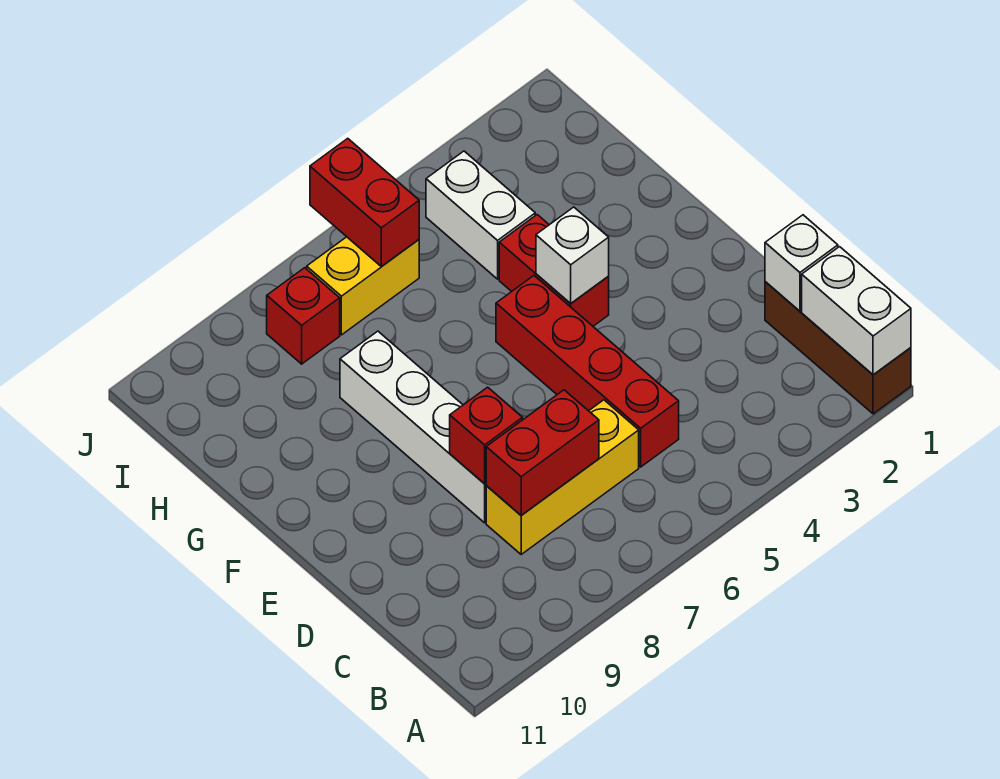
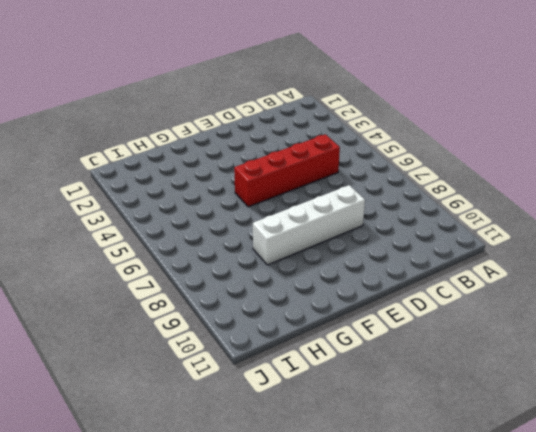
none -> brown brick A1:C1 level 1
none -> yellow brick C6:C8 level 1
none -> red brick F4:G4 level 1

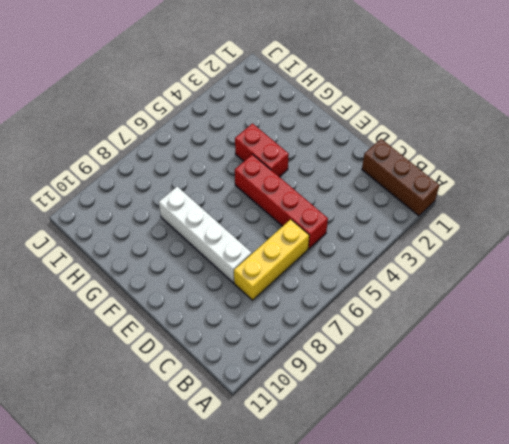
none -> white brick H4:I4 level 1
none -> yellow brick I6:I7 level 1
none -> red brick I8 level 1

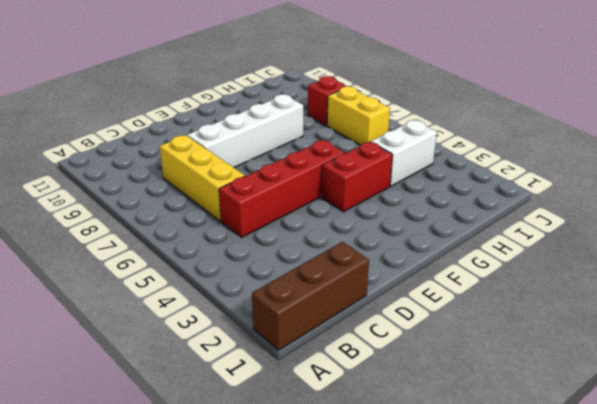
none -> white brick A1:B1 level 2
none -> white brick C1 level 2
none -> red brick C7:C8 level 2

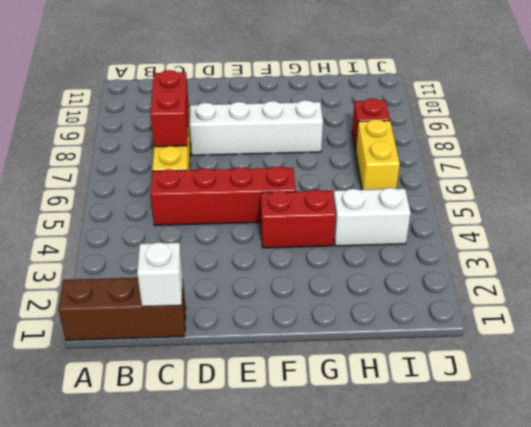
none -> white brick A1:B1 level 2
none -> red brick D8 level 2
none -> white brick F4 level 2

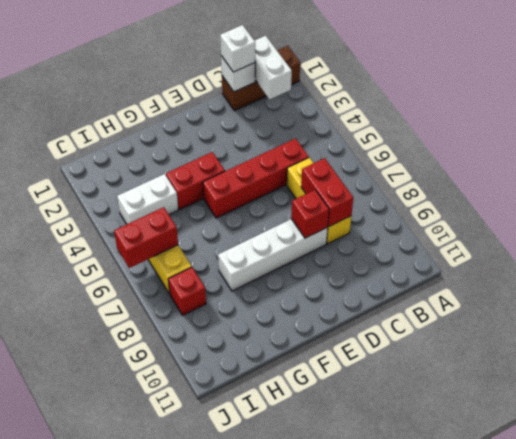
white brick B1:B2 level 2 -> white brick A1:B1 level 2
white brick C1 level 3 -> white brick F4 level 2

